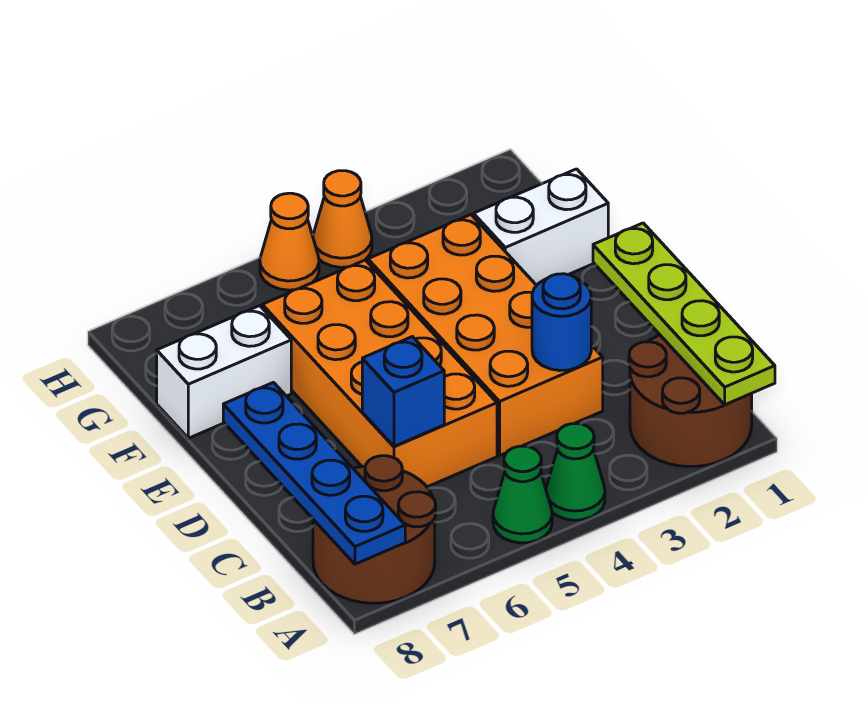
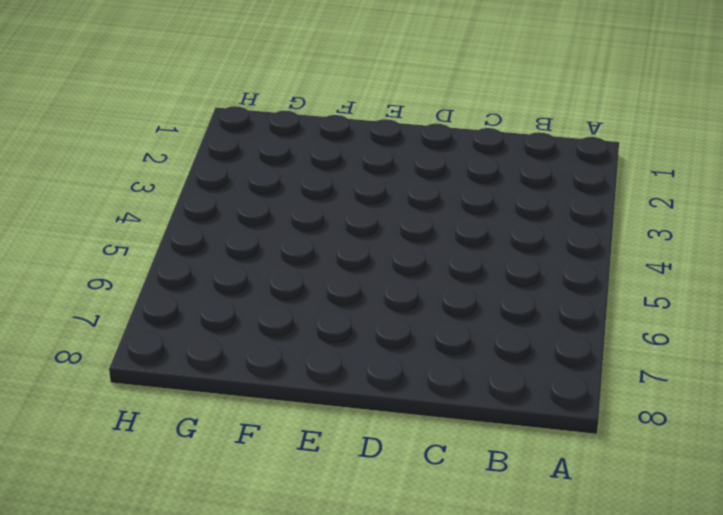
none -> brown round brick A1:B2 level 1
none -> green cone A4 level 1
none -> green cone A5 level 1

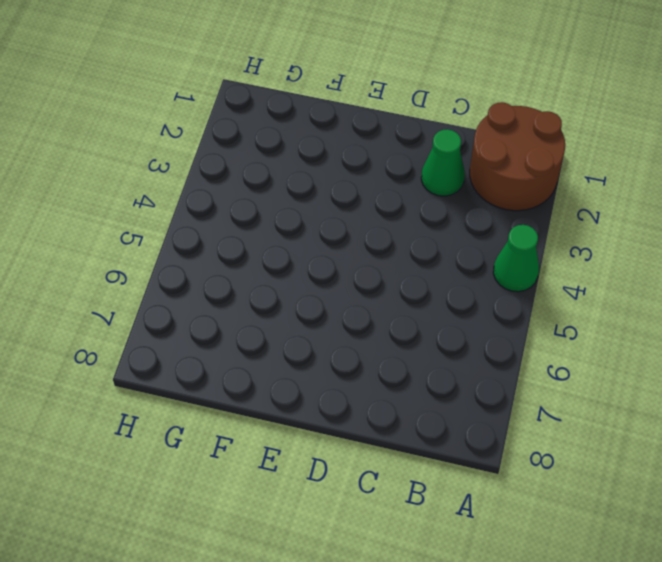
green cone C2 level 1 -> green cone A5 level 1
none -> brown round brick A7:B8 level 1
none -> orange brick C3:F4 level 1
none -> orange brick C5:F6 level 1

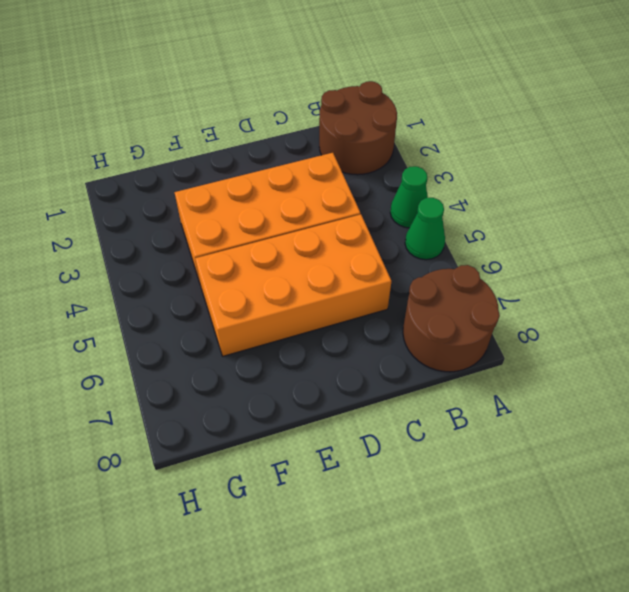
none -> white brick F1:F2 level 1
none -> white brick F7:F8 level 1
none -> orange cone H4 level 1

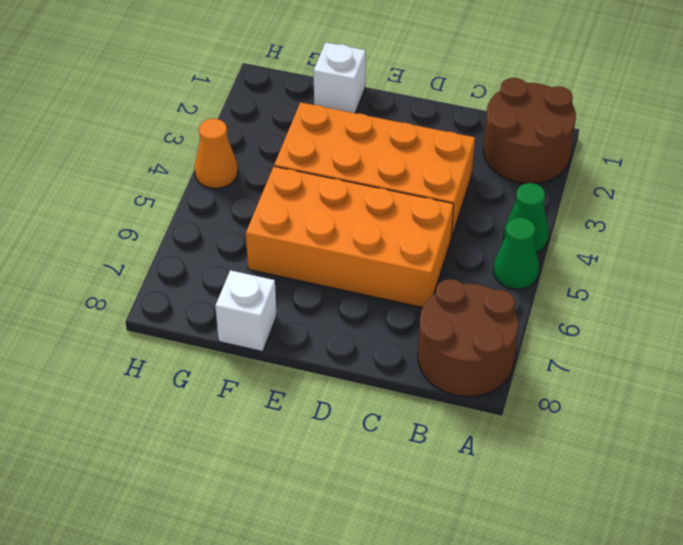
white brick F1 level 1 -> white brick F1:F2 level 1
white brick F8 level 1 -> white brick F7:F8 level 1
none -> orange cone H5 level 1
none -> lime plate A1:D1 level 2
none -> blue plate A8:D8 level 2

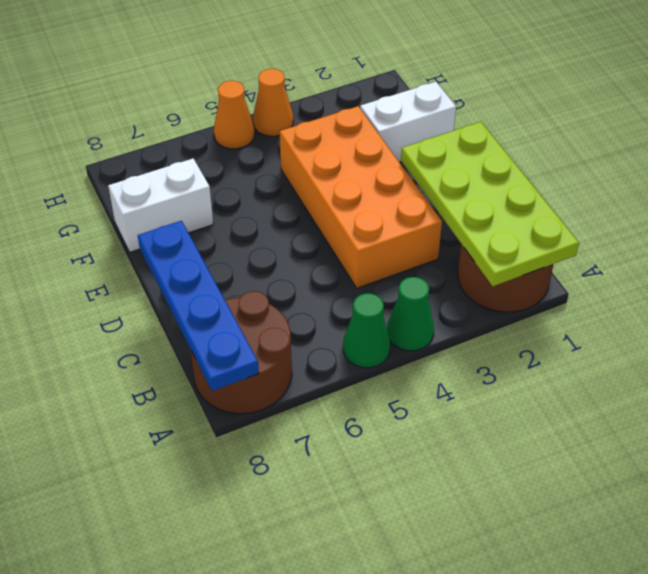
lime plate A1:D2 level 2 -> lime plate A1:D1 level 2
none -> orange brick C5:F6 level 1
none -> blue round brick C3 level 2
none -> blue brick C6 level 2

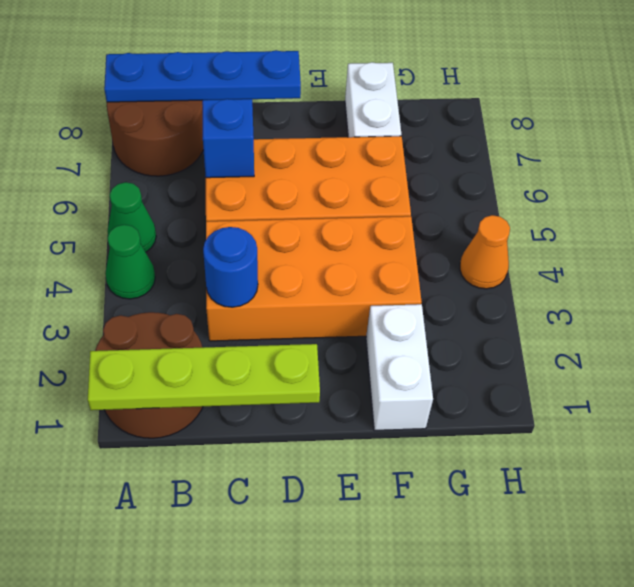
none -> orange cone H5 level 1

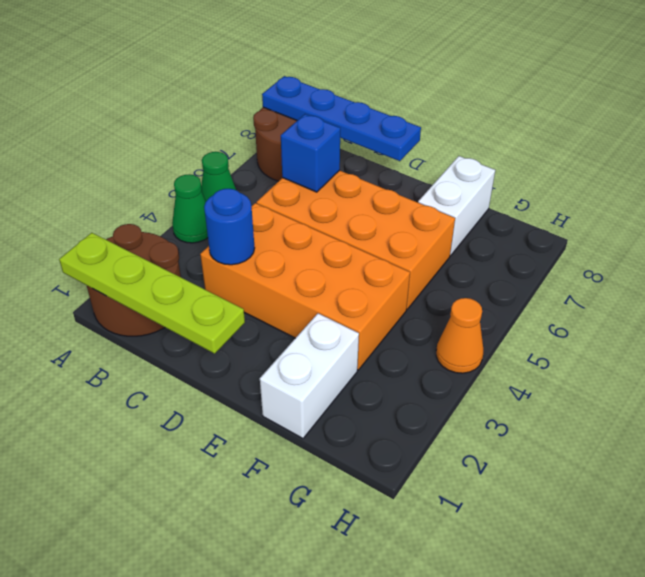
none -> orange cone H5 level 1

